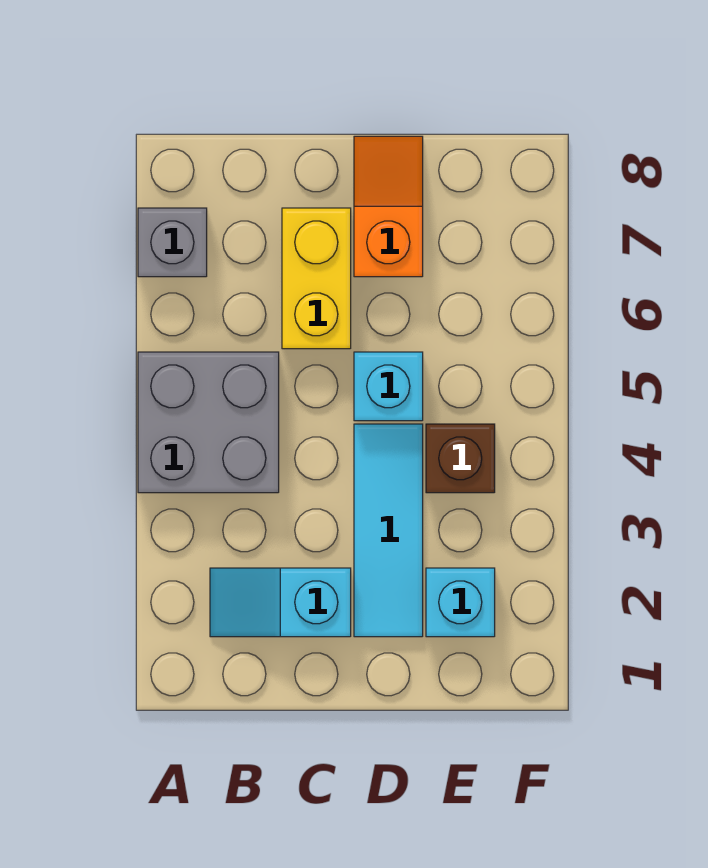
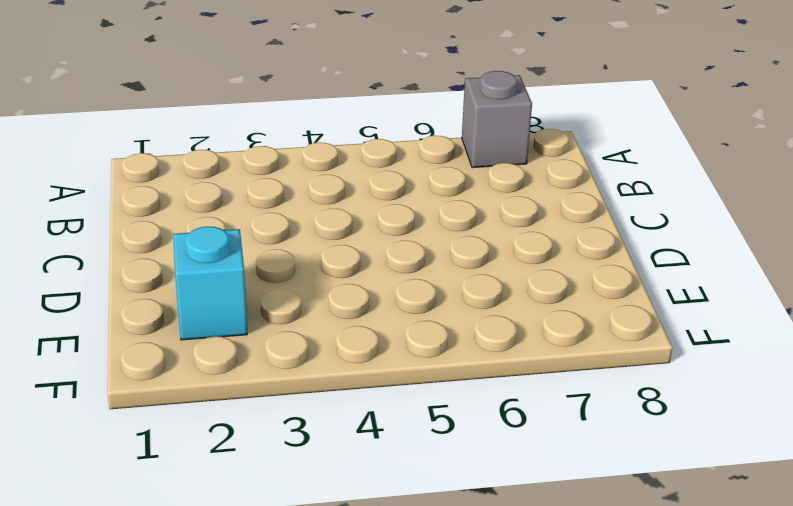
none -> grey brick A4:B5 level 1
none -> cyan slope B2:C2 level 1 top C

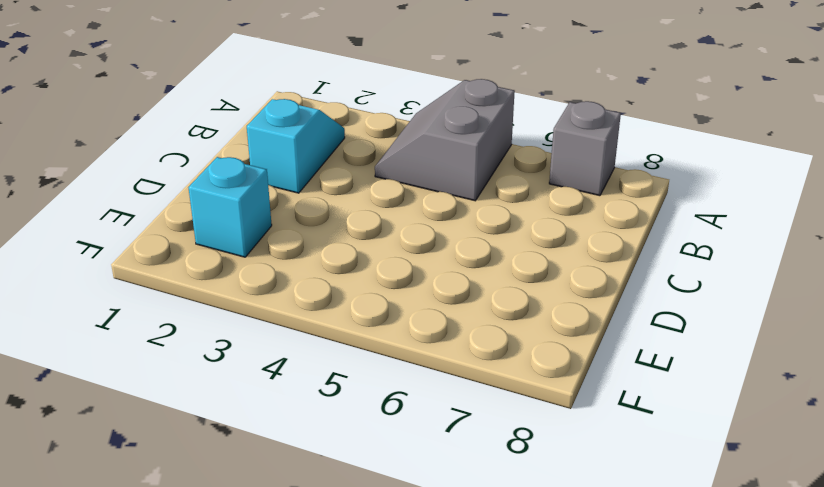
grey slope A4:B5 level 1 top 5 -> grey brick A4:B5 level 1
none -> yellow brick C6:C7 level 1
none -> cyan tile D2:D4 level 1

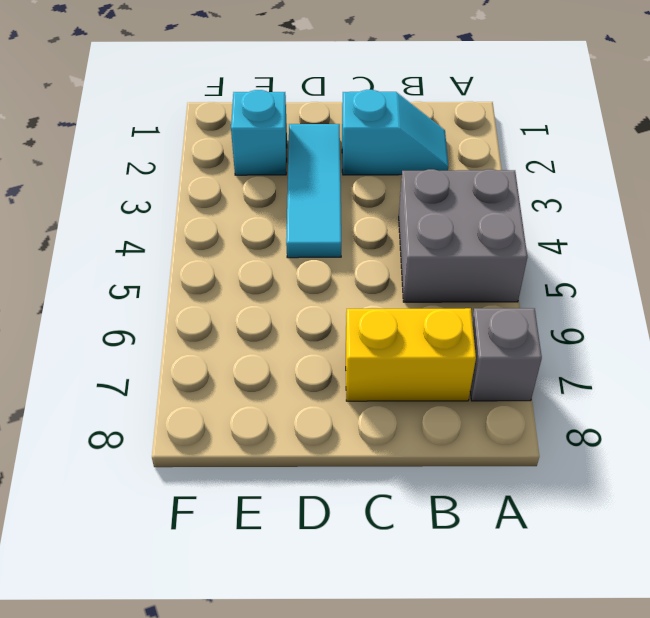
yellow brick B7:C7 level 1 -> yellow brick C6:C7 level 1
none -> cyan brick D5 level 1
none -> orange slope D7:D8 level 1 top 7

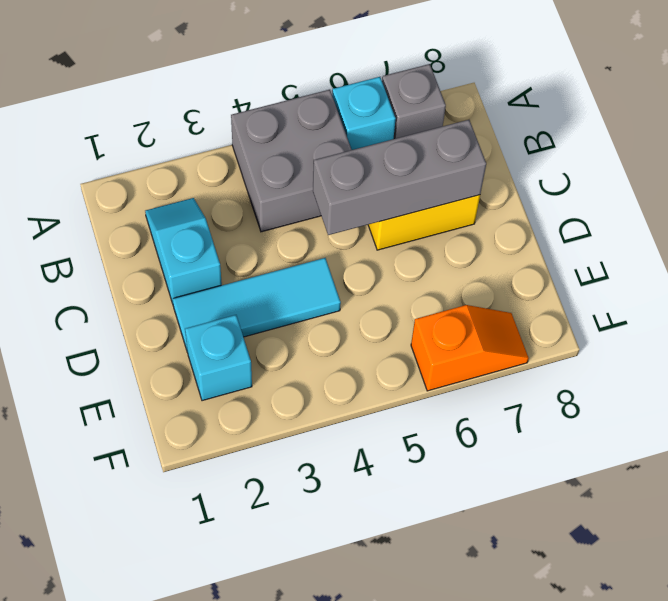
cyan brick A6 level 1 -> cyan brick D5 level 1
grey brick C5:C7 level 2 -> none
orange slope F6:F7 level 1 top 6 -> orange slope D7:D8 level 1 top 7
none -> brown brick E4 level 1

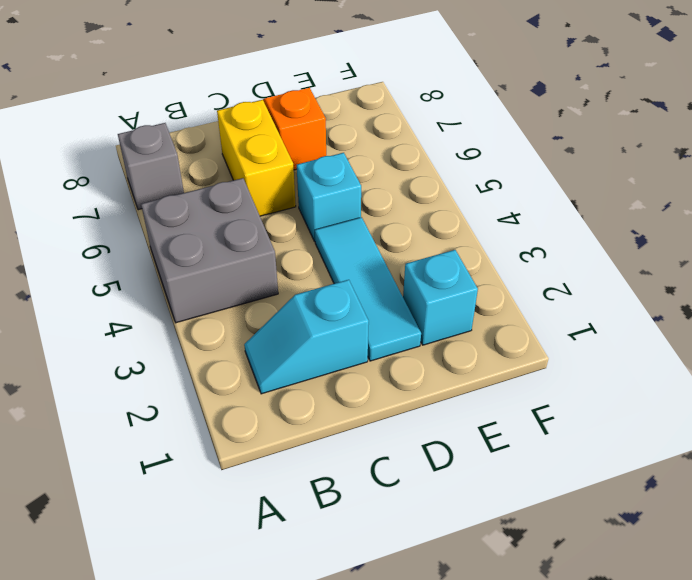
none -> brown brick E4 level 1

